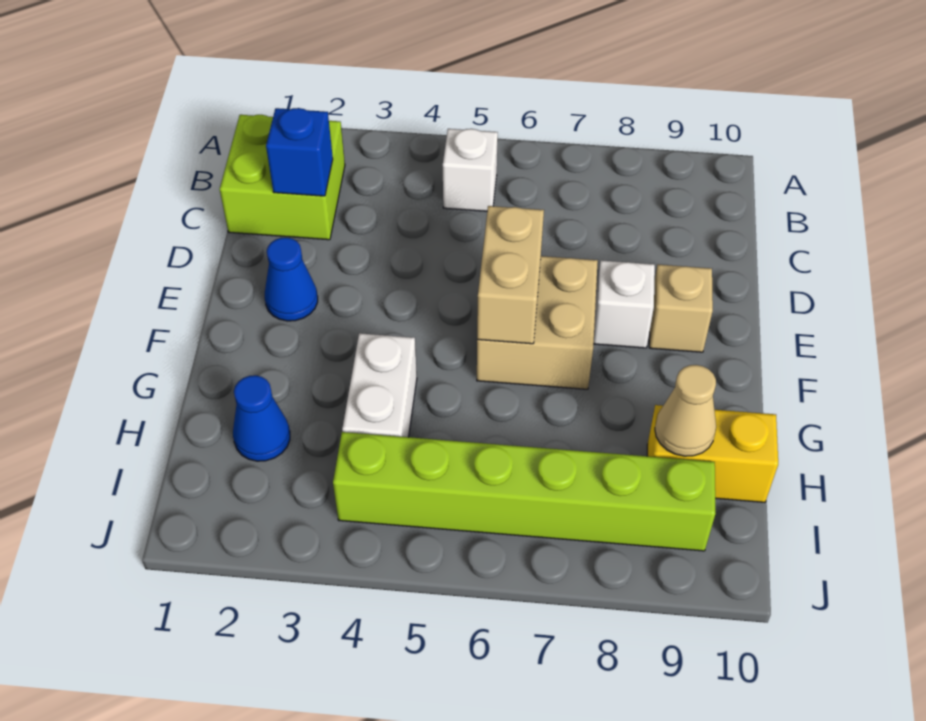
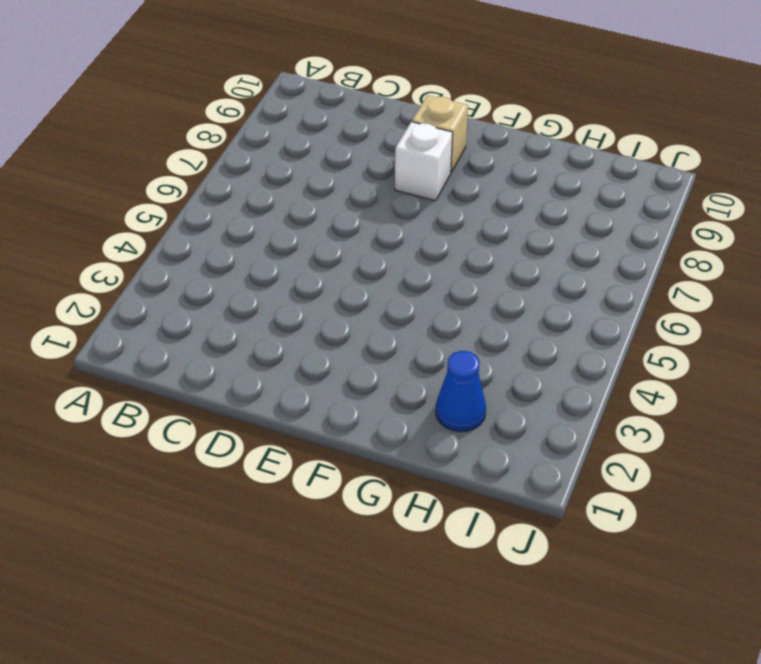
none -> lime brick B1:C2 level 1
none -> white brick B5 level 1
none -> blue cone E2 level 1

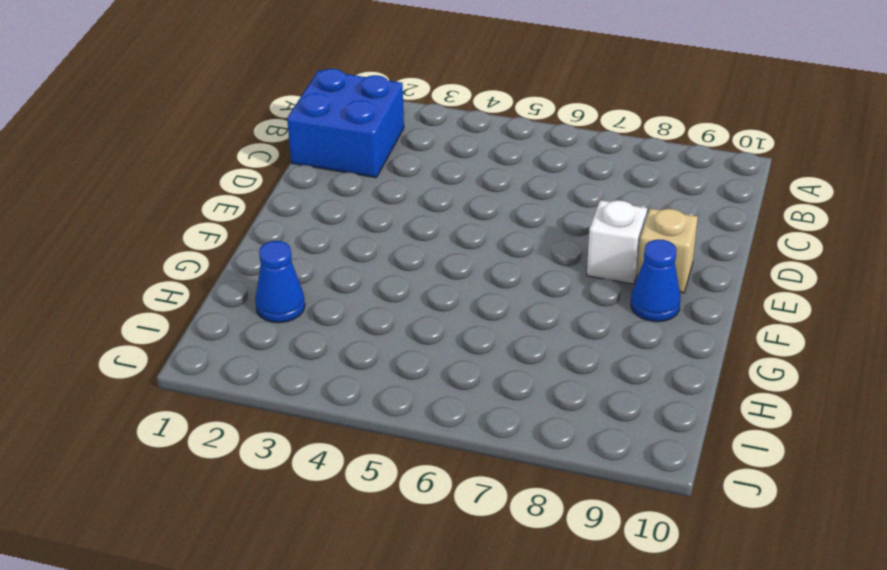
blue brick B1:C2 level 1 -> lime brick B1:C2 level 1
blue cone F9 level 1 -> blue cone E2 level 1
none -> white brick B5 level 1
none -> tan brick E6:F7 level 1
none -> white brick G4:H4 level 1

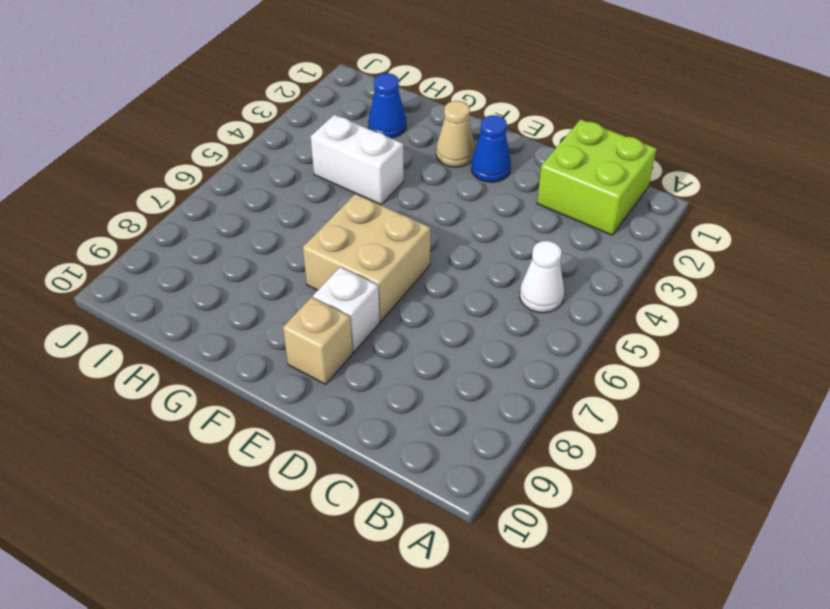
white cone B5 level 1 -> white brick B5 level 1
tan cone F2 level 1 -> tan cone H9 level 2
none -> yellow brick H9:H10 level 1
none -> lime brick I4:I9 level 1
none -> blue brick C2 level 2

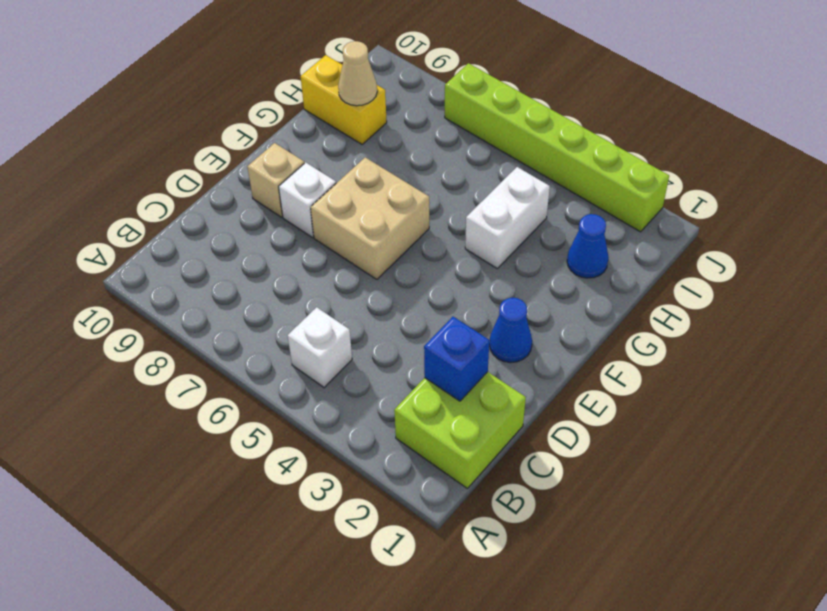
lime brick J2:J7 level 1 -> lime brick I4:I9 level 1
none -> tan brick E6:F6 level 2

